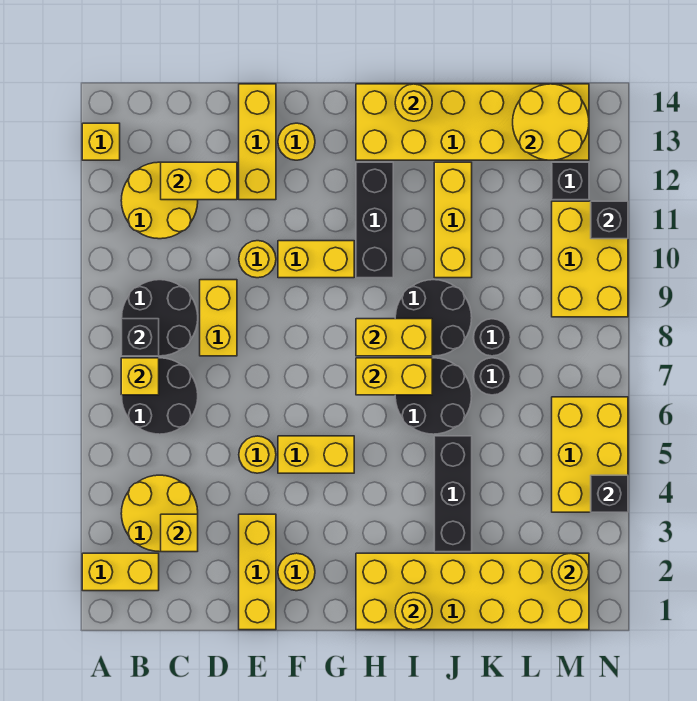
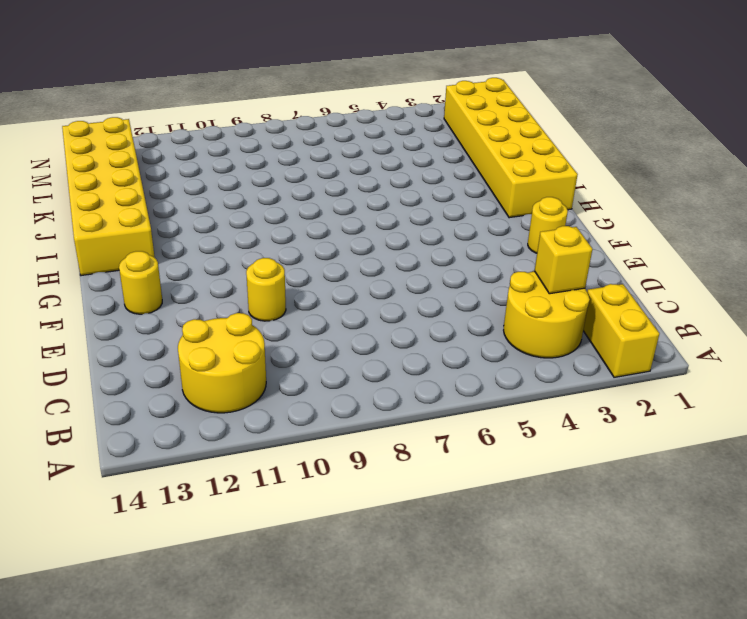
none -> yellow brick A13 level 1
none -> black round brick B6:C7 level 1
none -> black round brick B8:C9 level 1
none -> yellow brick D8:D9 level 1

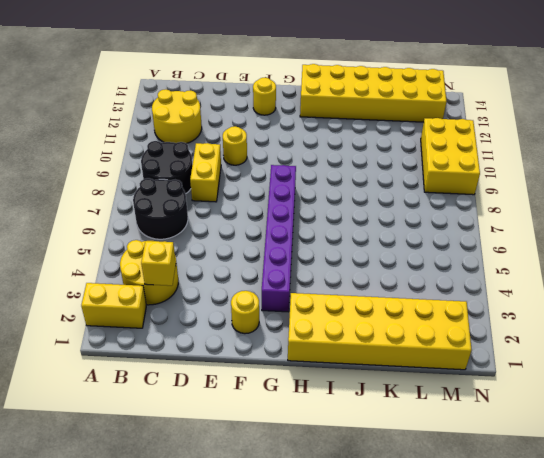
purple brick G3:G8 level 1 -> yellow brick F5:G5 level 1
none -> yellow brick A13 level 1
none -> yellow brick E1:E3 level 1
none -> yellow round brick E5 level 1
none -> yellow brick E12:E14 level 1

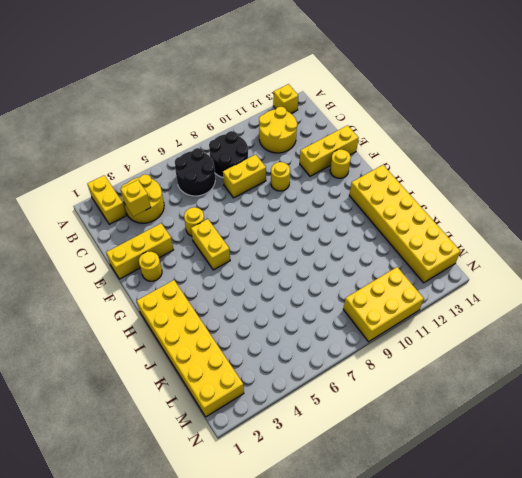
none -> yellow brick F10:G10 level 1
none -> black brick H10:H12 level 1
none -> black round brick I6:J7 level 1
none -> black round brick I8:J9 level 1

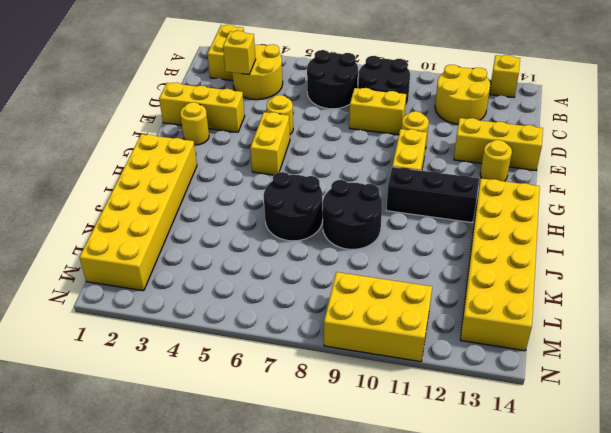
none -> black brick J3:J5 level 1
none -> yellow brick J10:J12 level 1
none -> black round brick K7 level 1
none -> black round brick K8 level 1

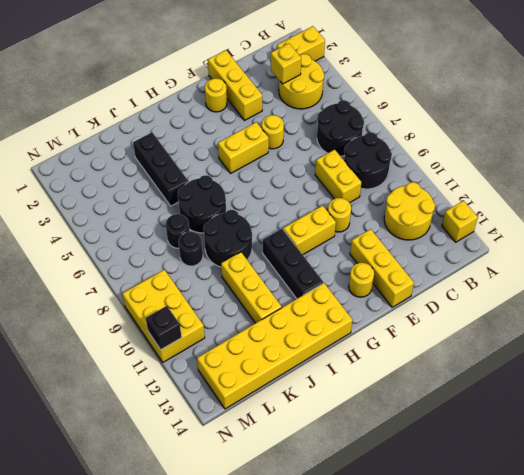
none -> yellow brick H1:M2 level 1
none -> yellow brick M4:N6 level 1
none -> black brick M12 level 1
none -> yellow brick B7 level 2

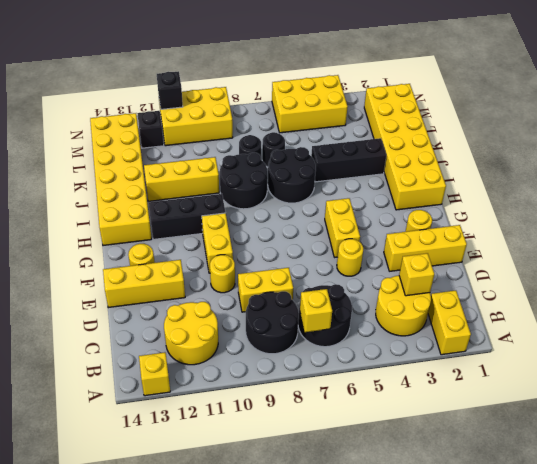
none -> black brick B8 level 2
none -> yellow brick C12:D12 level 2
none -> yellow brick H7:I7 level 2
none -> yellow brick H8:I8 level 2

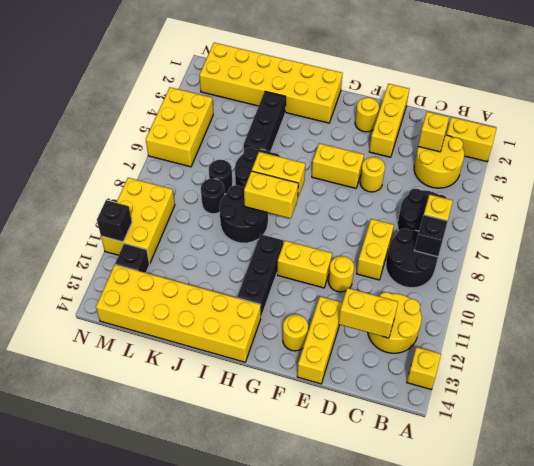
none -> yellow brick J10:J12 level 1
none -> yellow round brick I1 level 2
none -> yellow round brick I14 level 2
none -> yellow round brick L13:M14 level 2

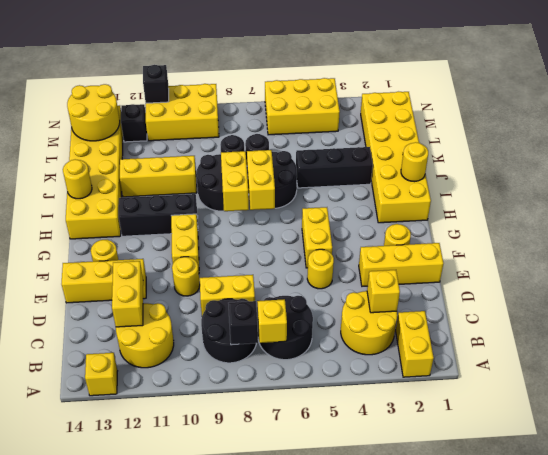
none -> yellow round brick M2 level 2
none -> black brick N4 level 2

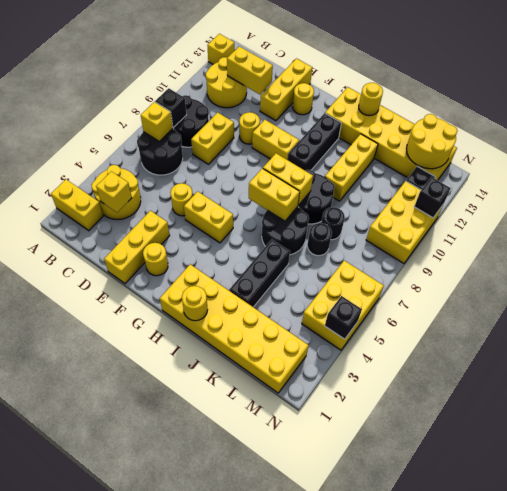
none -> yellow round brick M2 level 2

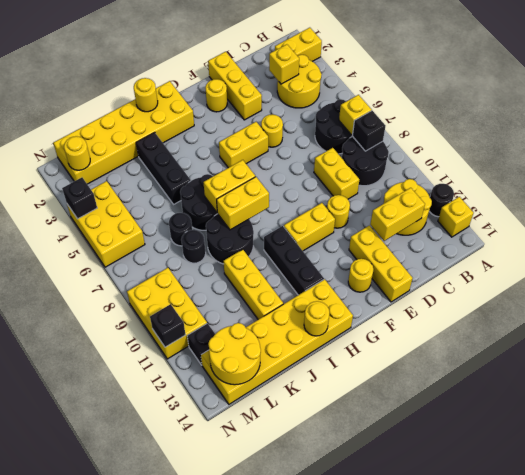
black round brick A12 level 1 -> none

